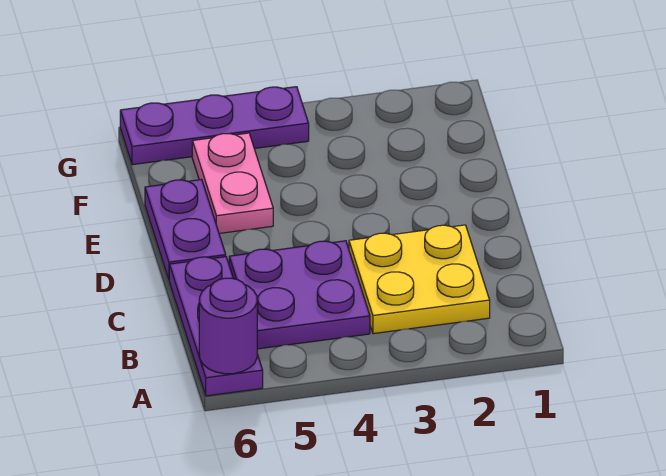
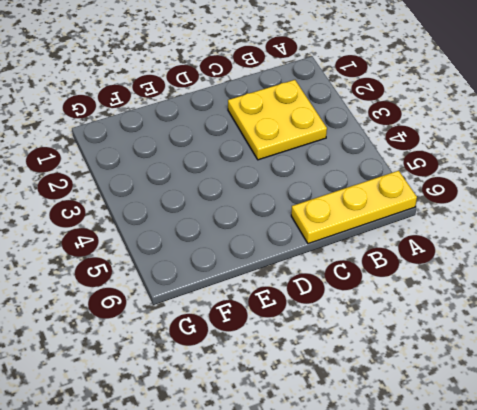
yellow plate A6:C6 level 1 -> purple plate A6:C6 level 1
none -> purple plate B4:C5 level 1
none -> purple plate D6:E6 level 1

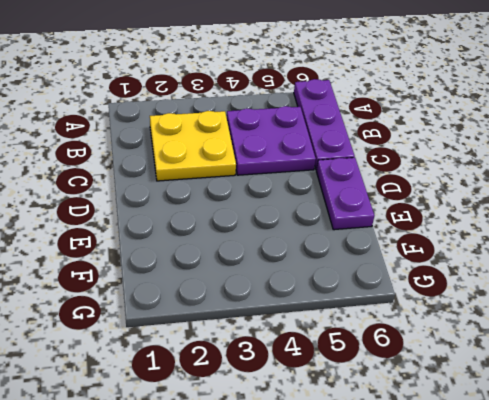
none -> pink plate E5:F5 level 1
none -> purple plate G4:G6 level 1

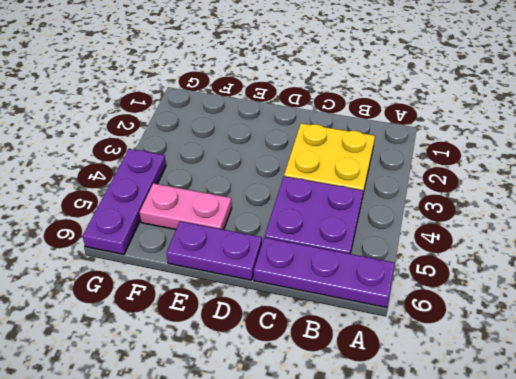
none -> purple round brick A6 level 2

